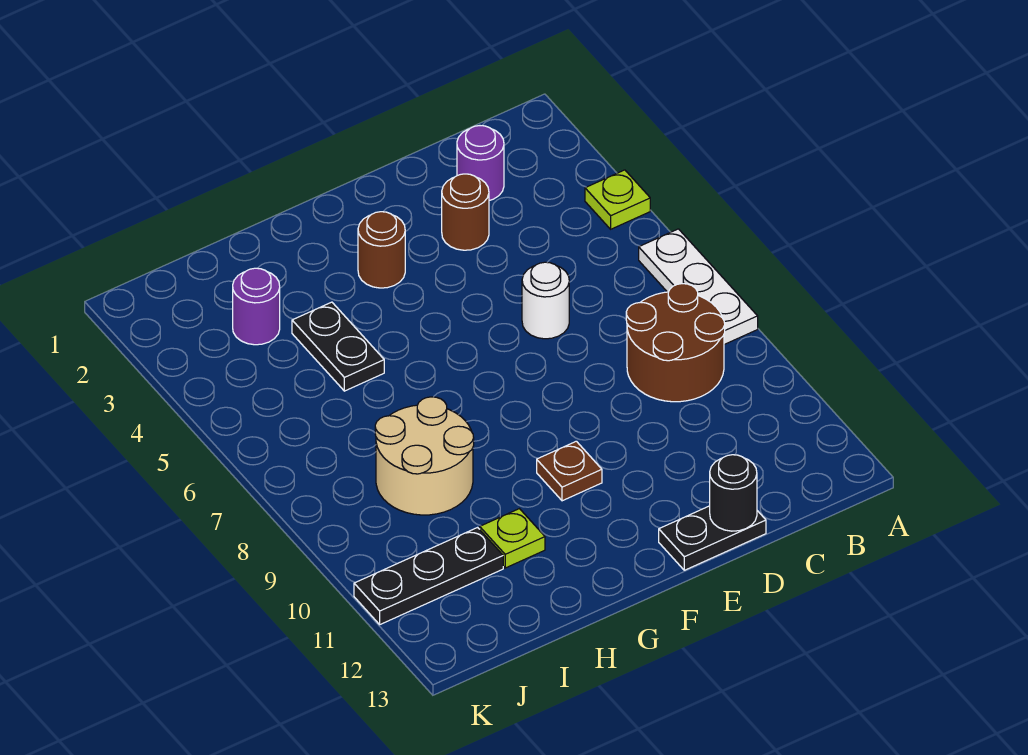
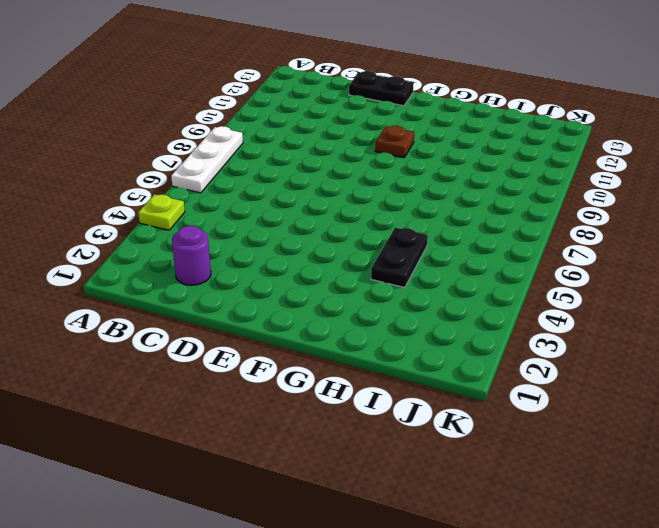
none -> brown round brick B8:C9 level 1
none -> brown round brick D3 level 1
none -> white round brick D6 level 1

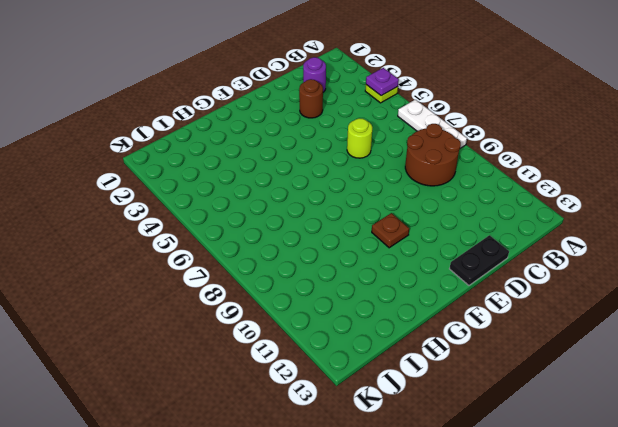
purple plate A4 level 2 -> none
lime round brick D6 level 1 -> white round brick D6 level 1
none -> brown round brick F3 level 1
none -> black plate H4:H5 level 1
none -> tan round brick H8:I9 level 1

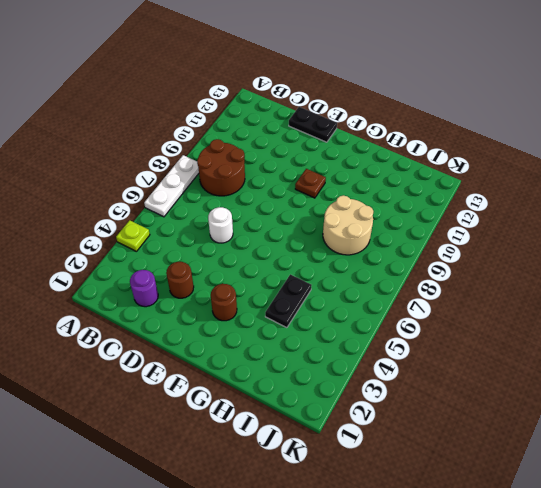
none -> lime plate H11 level 1
none -> purple round brick I3 level 1
none -> black plate I11:K11 level 1

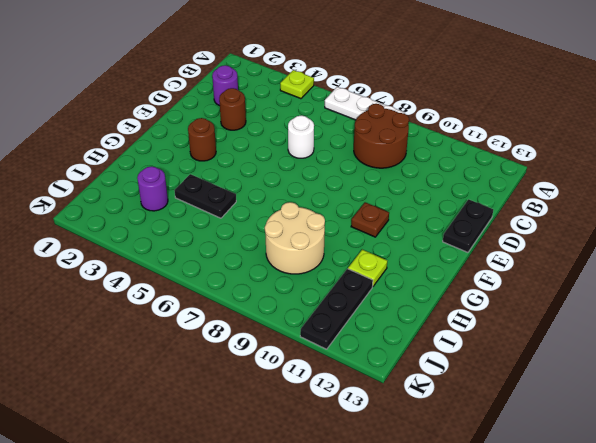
none -> black round brick D13 level 2

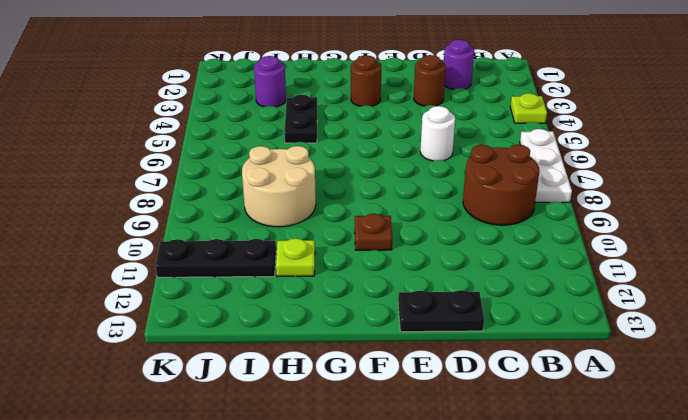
none -> black round brick D13 level 2

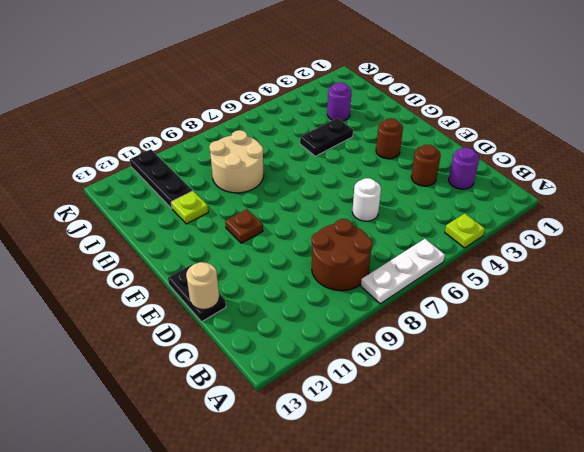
tan round brick D13 level 2 -> black round brick D13 level 2

